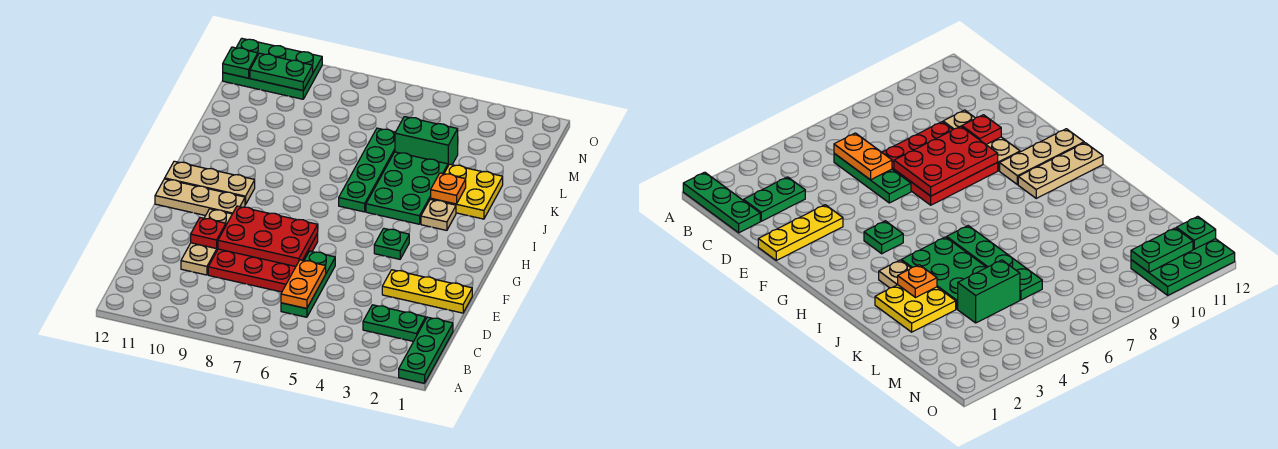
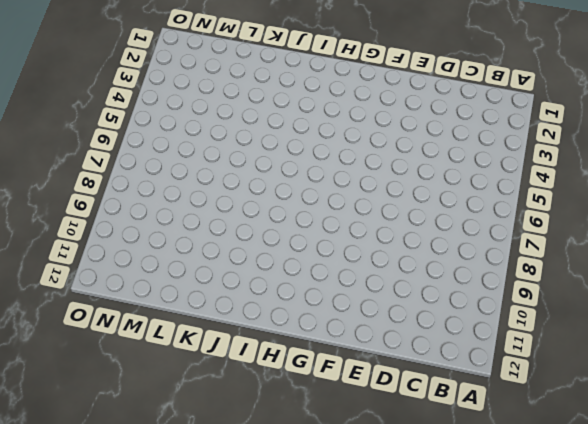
none -> green plate A1:C1 level 1
none -> green plate C2:C3 level 1
none -> green plate C6:E6 level 1

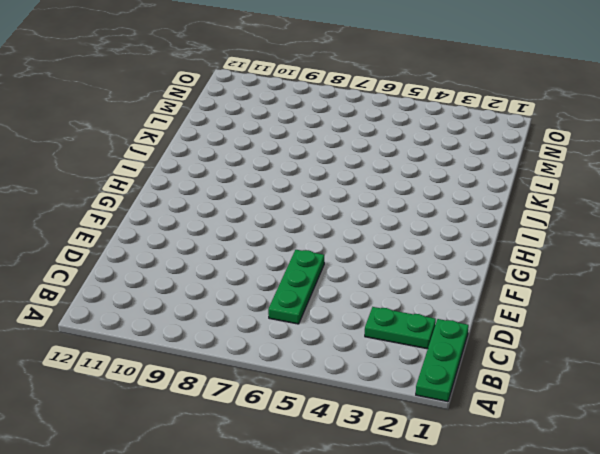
none -> red plate D7:F9 level 1
none -> tan plate D10:F10 level 1
none -> yellow plate E1:E3 level 1

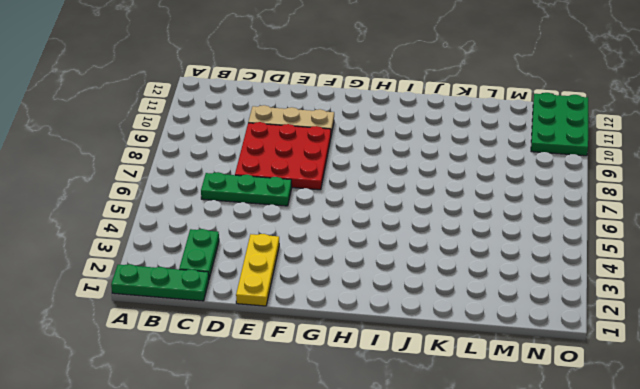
none -> green plate G4 level 1
none -> tan plate G10:G12 level 1
none -> tan plate H10:H12 level 1

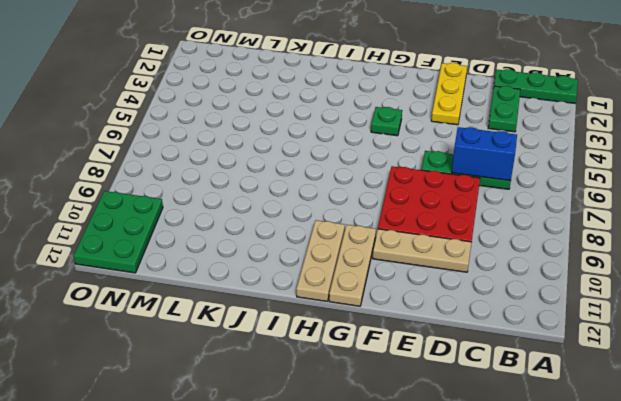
blue brick C6:D6 level 2 -> orange plate C6:D6 level 2
none -> tan plate I3 level 1
none -> green plate I4:K5 level 1
none -> green plate I6:L6 level 1

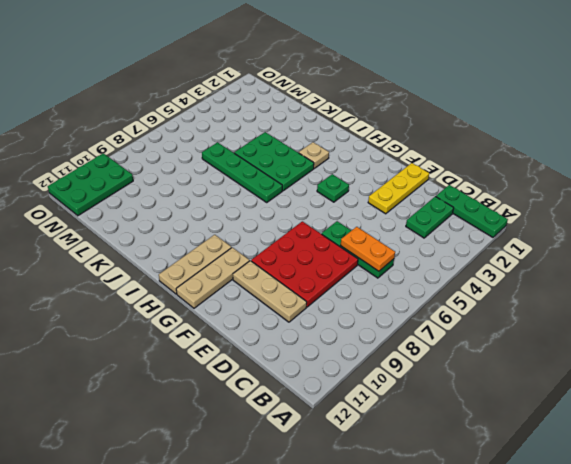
none -> yellow plate J2:K3 level 1
none -> green brick L4:L5 level 1
none -> red plate E7:F9 level 2

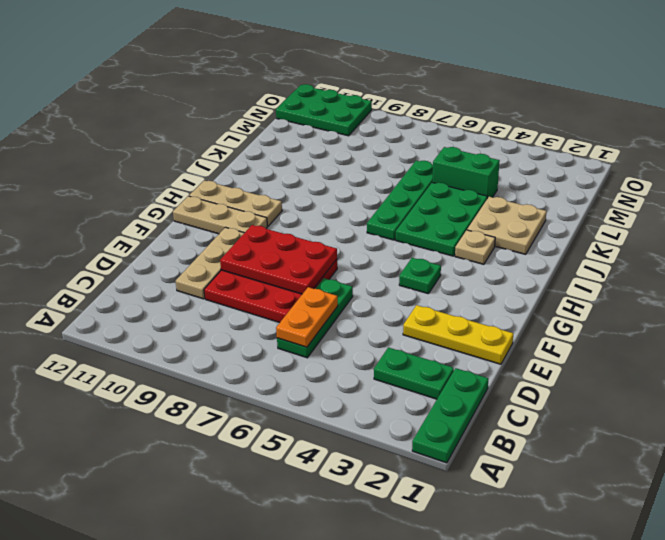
tan plate J2:K3 level 1 -> yellow plate J2:K3 level 1
none -> red plate E10 level 2
none -> orange plate J3 level 2
none -> green plate N10:N11 level 2

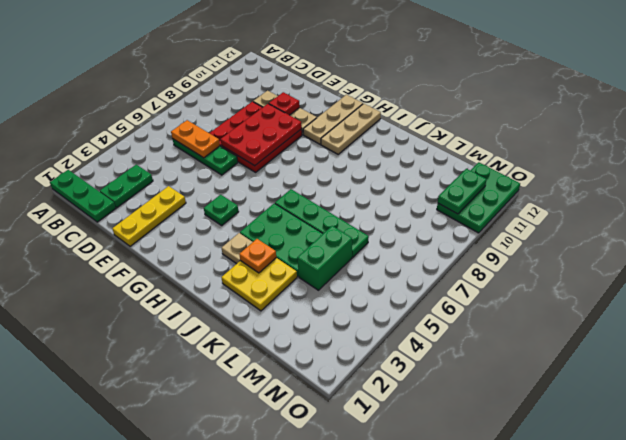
none -> green plate N12 level 2

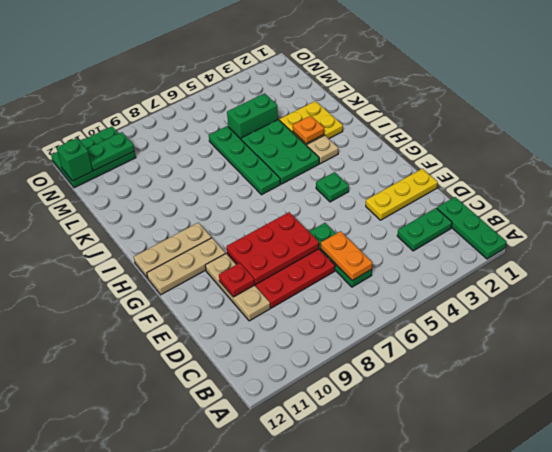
green brick N12 level 2 -> green plate N12 level 2

